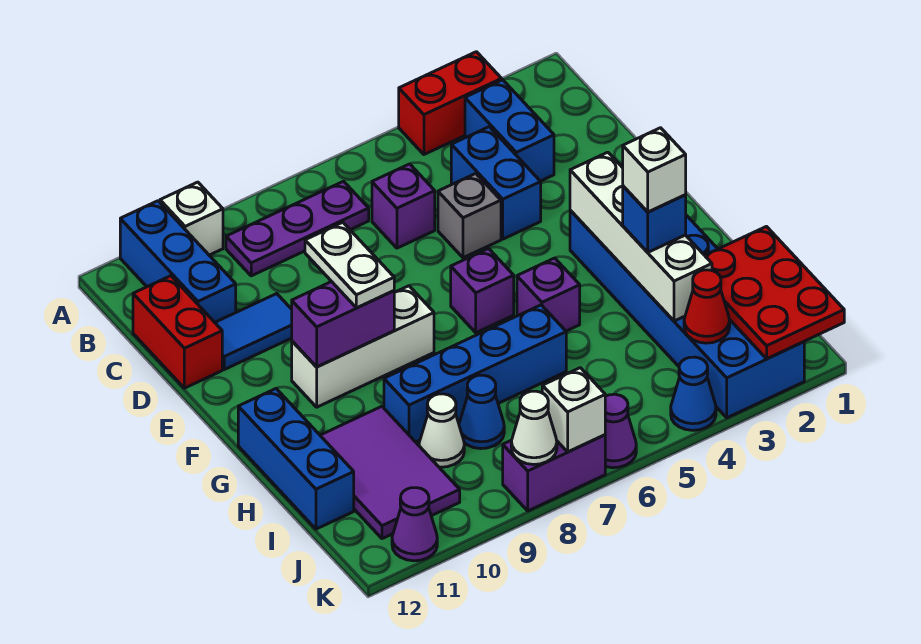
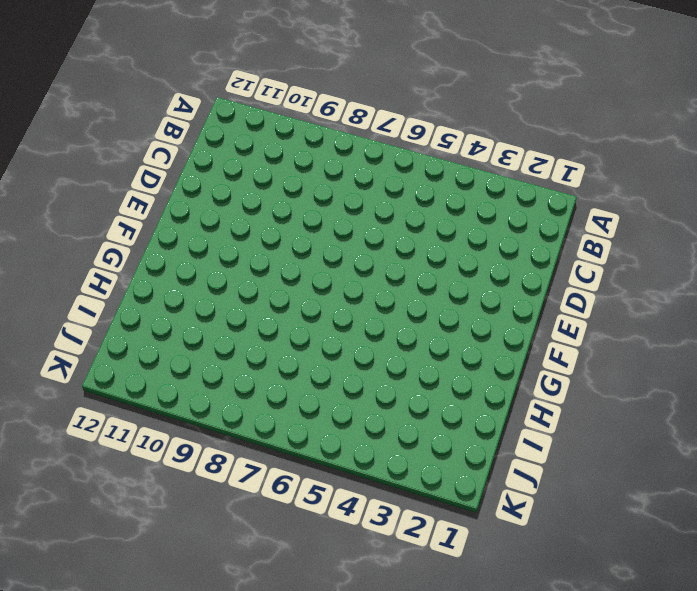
none -> red brick A3:A4 level 1
none -> white brick A10 level 1
none -> blue brick A11:C11 level 1
none -> blue brick B3:C3 level 1

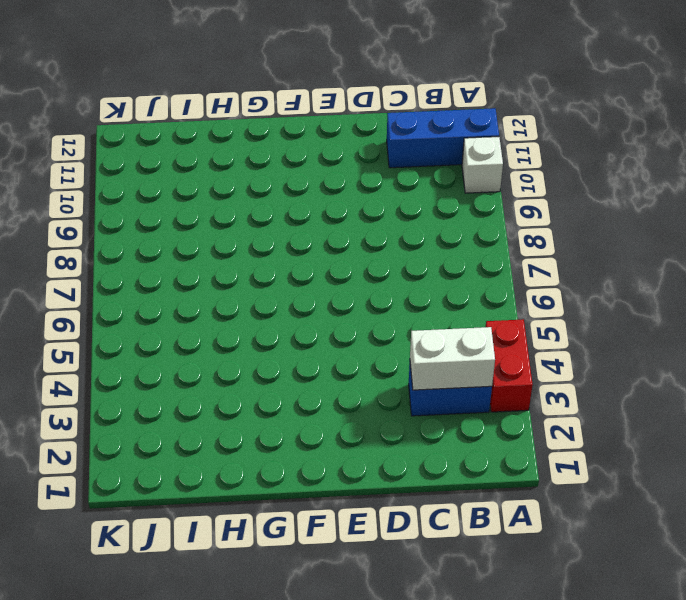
white brick B3:C3 level 2 -> none
none -> purple plate B7:B9 level 1
none -> blue brick C4:D4 level 1
none -> purple brick C6 level 1
none -> red brick C12:D12 level 1

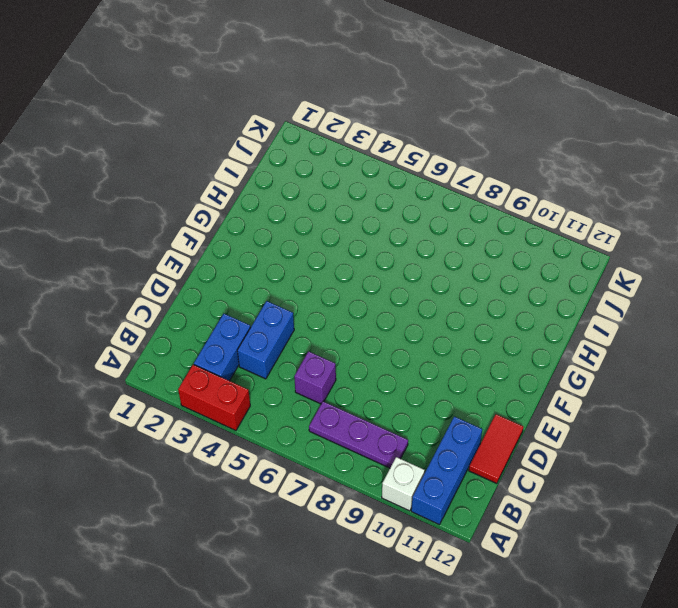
red tile C12:D12 level 1 -> red brick C12:D12 level 1
none -> grey brick D5 level 1
none -> blue tile D10:D11 level 1
none -> blue brick F2:K3 level 1
none -> purple brick F6 level 1

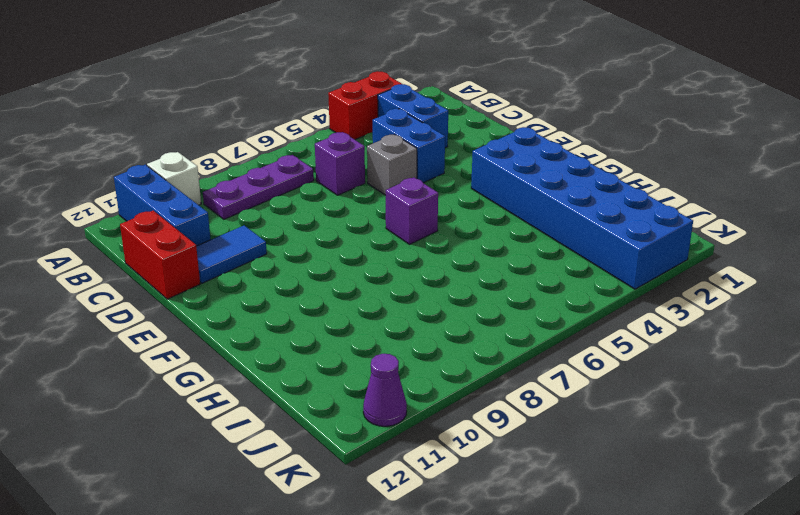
none -> white brick F8:F10 level 1
none -> purple brick G5 level 1
none -> blue brick G12:I12 level 1
none -> blue brick H6:H9 level 1

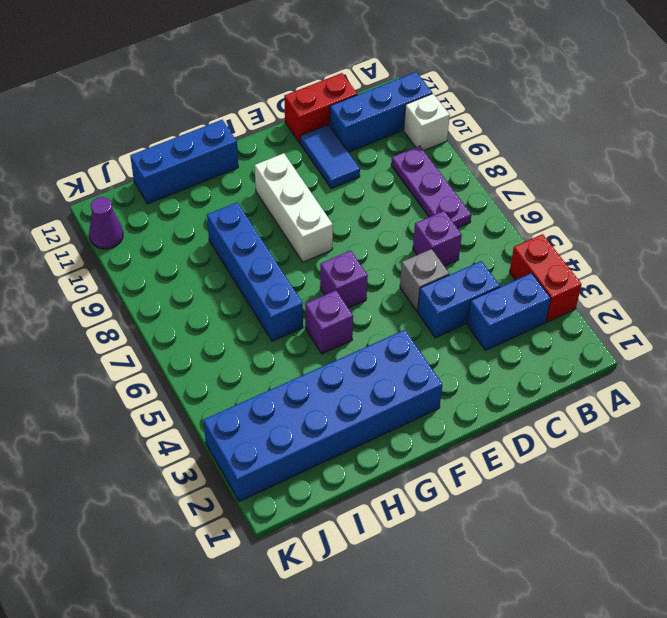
none -> purple tile H10:J11 level 1
none -> blue cone I8 level 1
none -> white cone I9 level 1
none -> blue cone K4 level 1

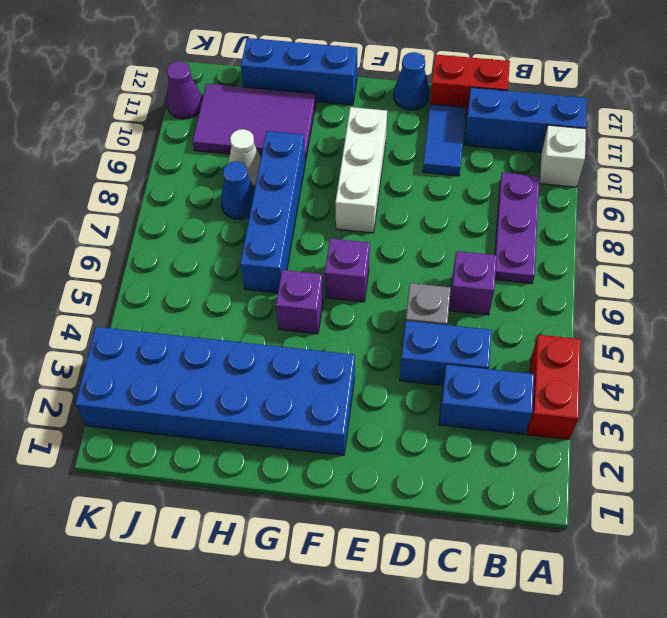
blue cone E12 level 1 -> blue cone K4 level 1
none -> purple cone K6 level 1
none -> purple brick K7:K8 level 1
none -> white brick F3:I3 level 2
none -> purple brick F9:F10 level 2

